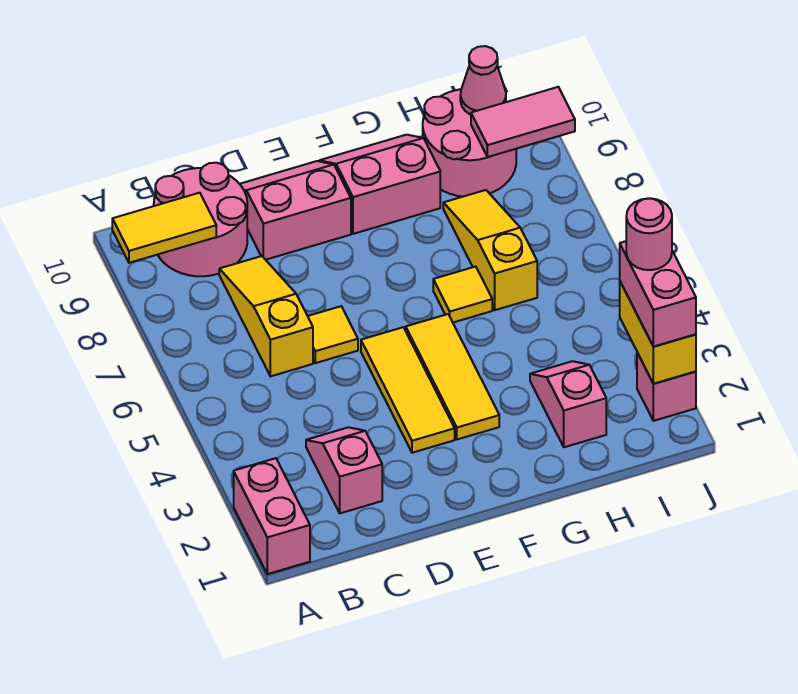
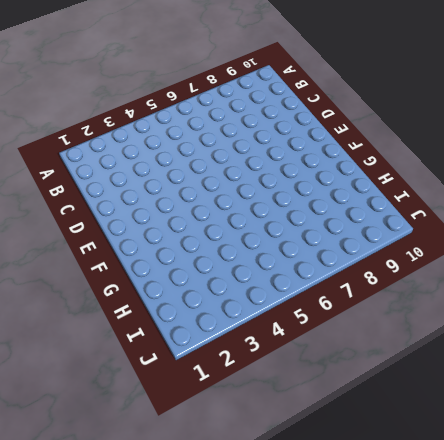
none -> pink brick A1:A2 level 1
none -> pink round brick B9:C10 level 1
none -> pink slope C2:C3 level 1 top 2

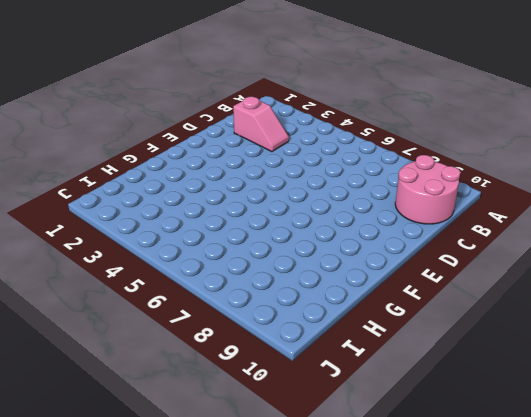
none -> pink brick A1:A2 level 1
none -> yellow slope C6:C8 level 1 top 6
none -> yellow tile D6 level 1

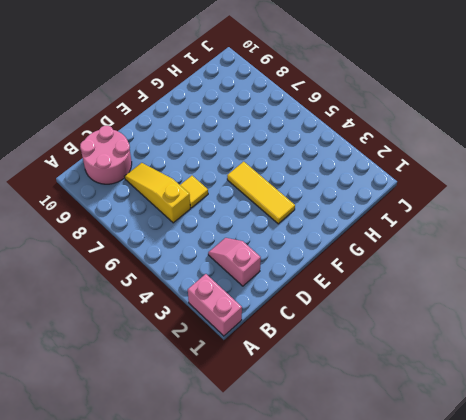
none -> pink slope D9:E10 level 1 top 9
none -> yellow tile E3:E5 level 1
none -> pink slope F9:G10 level 1 top 9

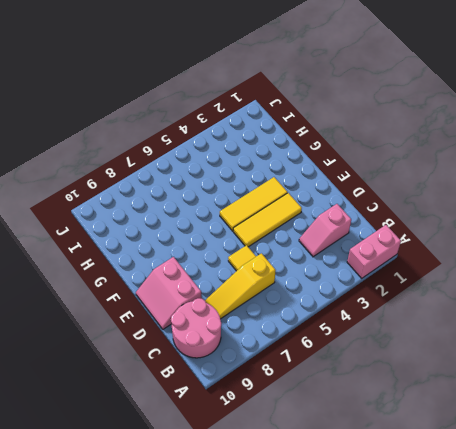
none -> pink slope F9:G10 level 1 top 9
none -> yellow tile G6 level 1
none -> pink slope H2:H3 level 1 top 2

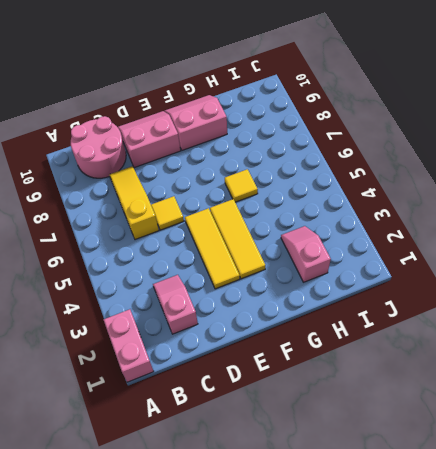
none -> yellow slope H6:H8 level 1 top 6
none -> pink round brick H9:I10 level 1
none -> pink brick J2 level 1

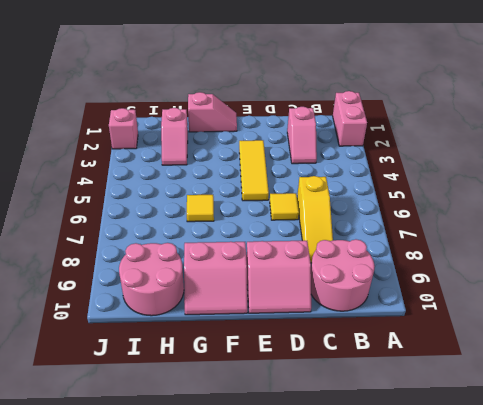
pink slope F1:G1 level 1 top G -> none
none -> yellow tile F3:F5 level 1
none -> yellow slope H6:H8 level 1 top 6
none -> yellow tile A9:B9 level 2

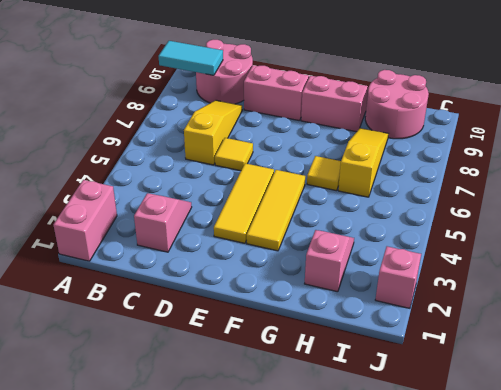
cyan tile A9:B9 level 2 -> yellow tile A9:B9 level 2
none -> pink tile I9:J9 level 2
none -> pink cone I10 level 2
none -> yellow brick J2:J3 level 2

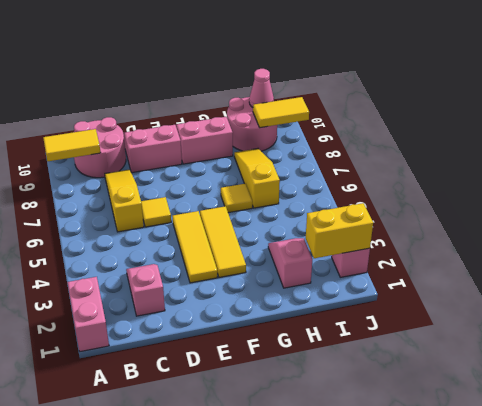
yellow brick I2:J2 level 2 -> yellow brick J2:J3 level 2
yellow tile I9:J9 level 2 -> pink tile I9:J9 level 2
none -> pink brick J2:J3 level 3
none -> pink round brick J3 level 4

